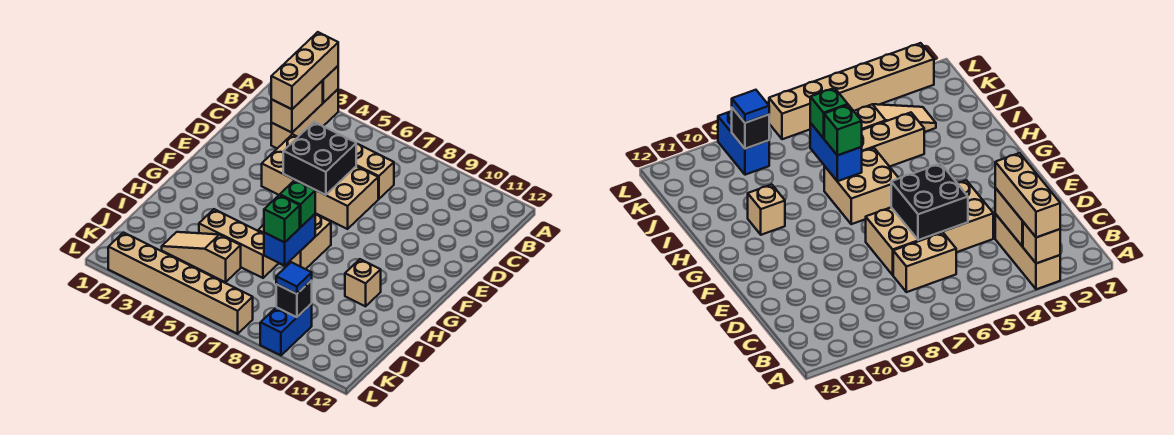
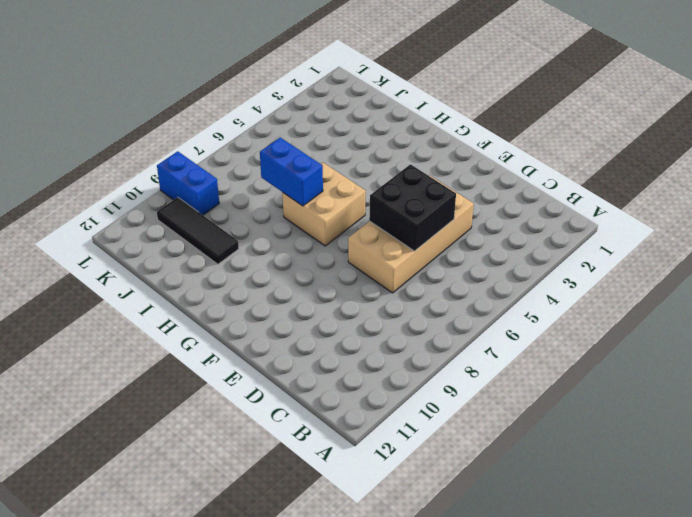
black tile I10:K10 level 1 -> none
none -> tan brick A3:C3 level 1
none -> tan brick C6:C7 level 1
none -> tan brick H10 level 1

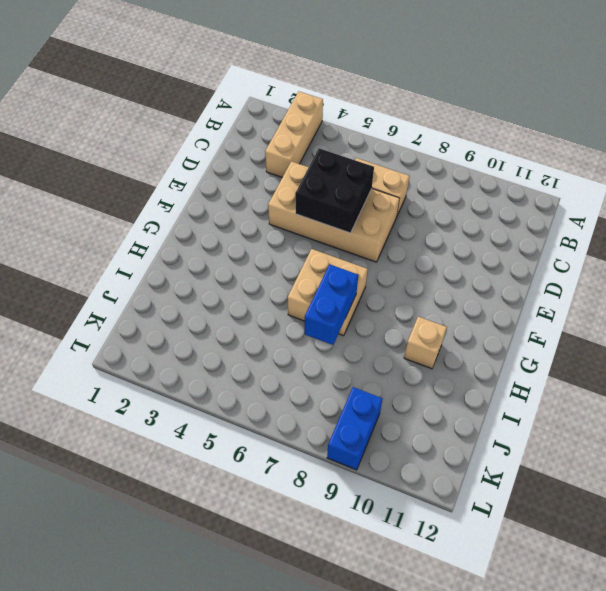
none -> tan brick I4:I6 level 1
none -> tan slope J3:J5 level 1 top 5
none -> tan brick L2:L7 level 1

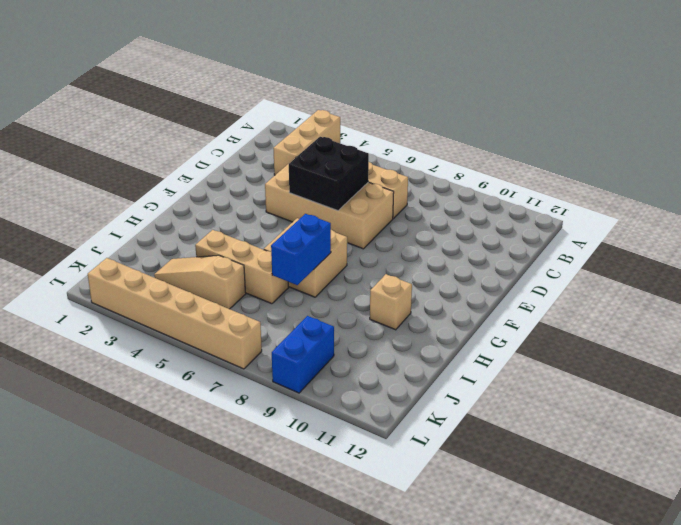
none -> tan brick A3 level 2
none -> tan brick B3:C3 level 2
none -> black brick K9 level 2

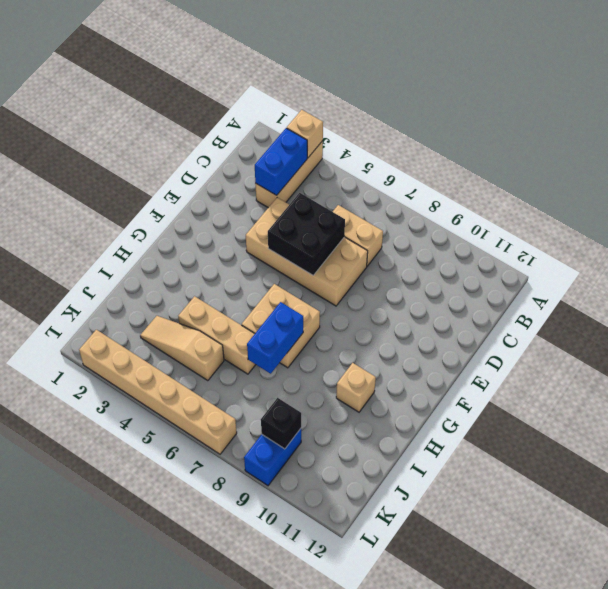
blue brick B3:C3 level 2 -> tan brick B3:C3 level 2
none -> tan brick A3:C3 level 3
none -> green brick H7 level 3
none -> green brick I7 level 3

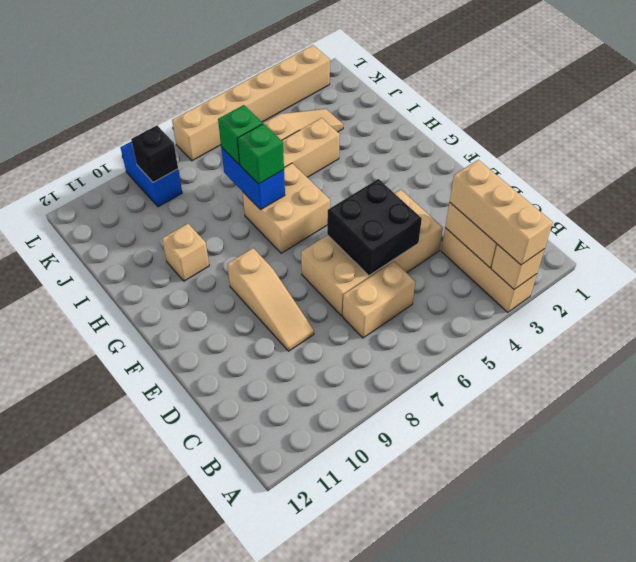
tan slope D9:F9 level 1 top F -> none
none -> blue tile K9 level 3

